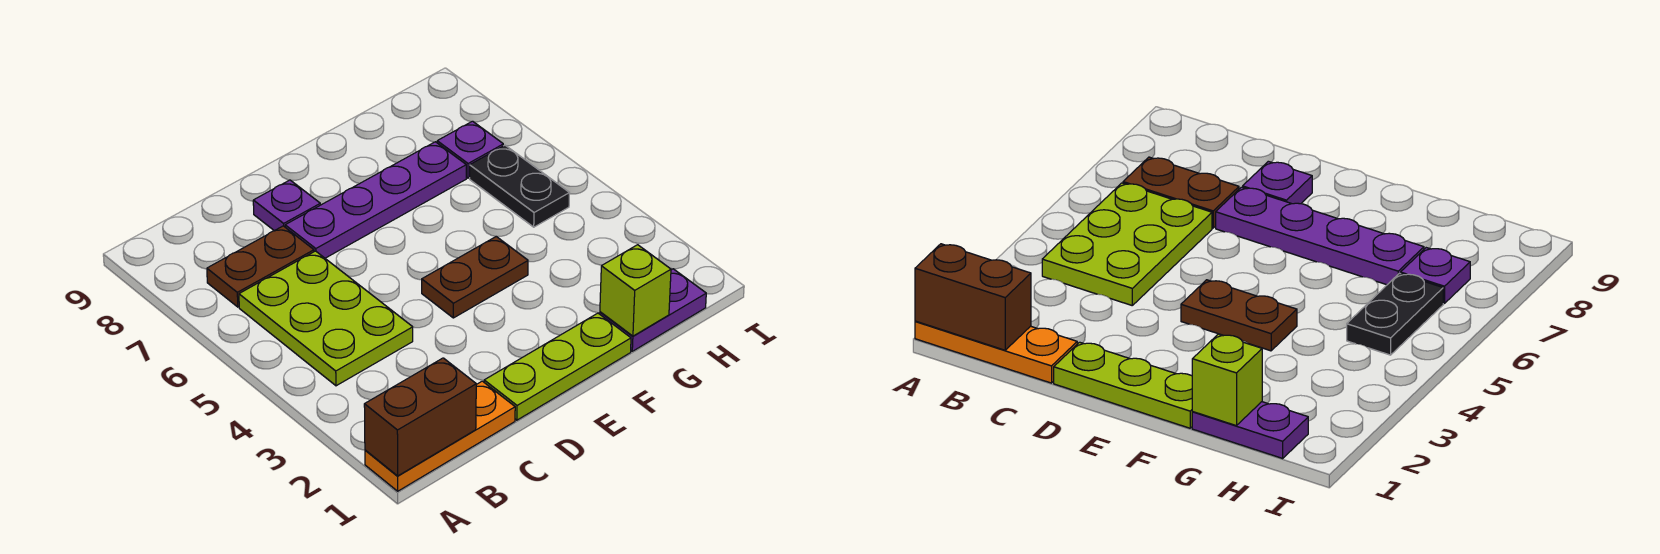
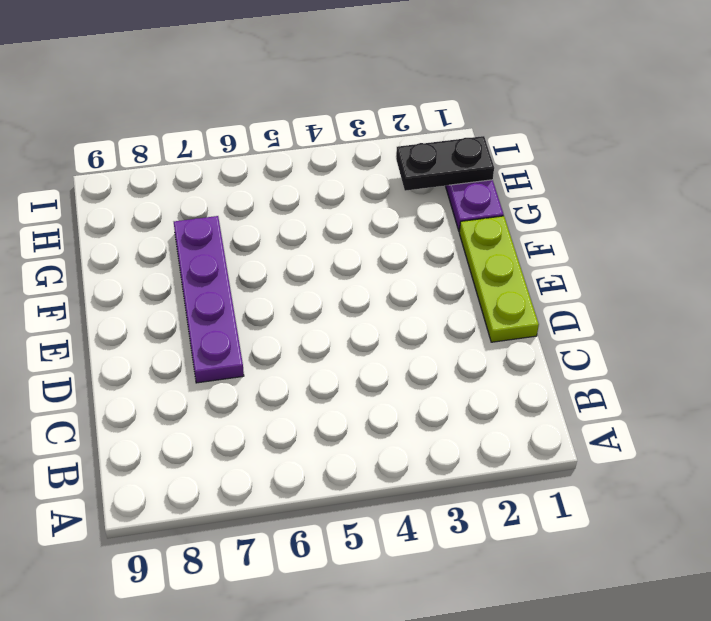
black plate H1:H2 level 2 -> black plate H5:H6 level 1
none -> orange plate A1:C1 level 1
none -> lime plate B4:C6 level 1
none -> brown plate B7:C7 level 1

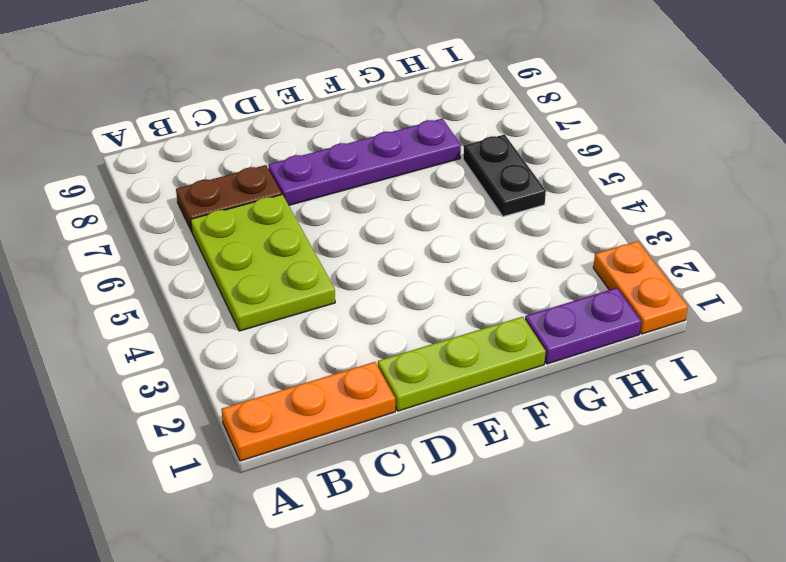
orange plate I1:I2 level 1 -> none
none -> purple plate D8 level 1
none -> brown plate E4:F4 level 1
none -> purple plate H7 level 1

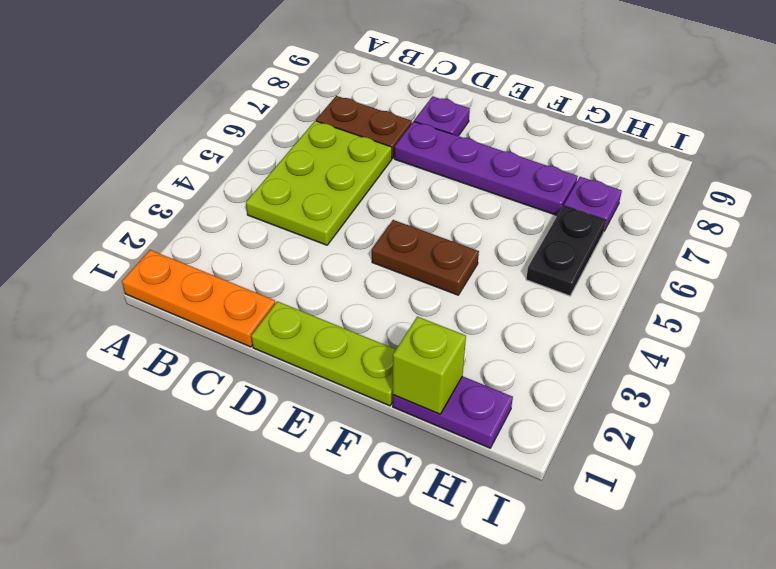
none -> brown brick A1:B1 level 2

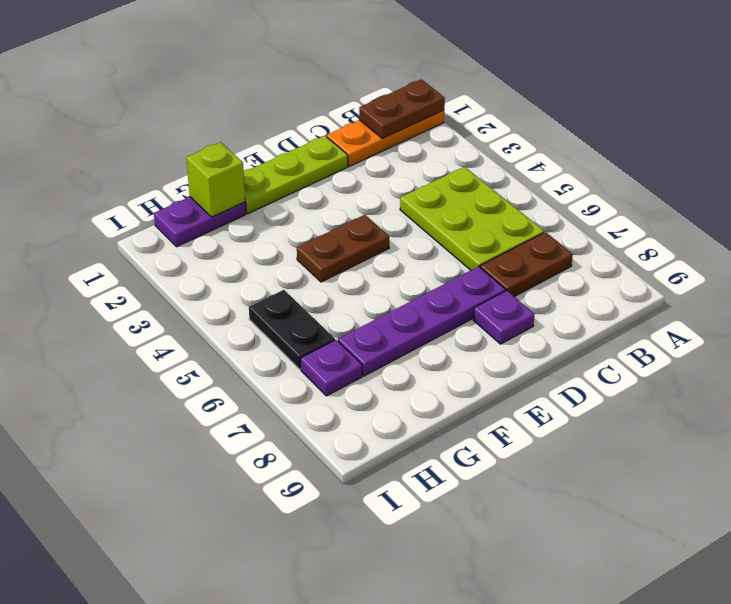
brown plate A1:B1 level 2 -> brown brick A1:B1 level 2

